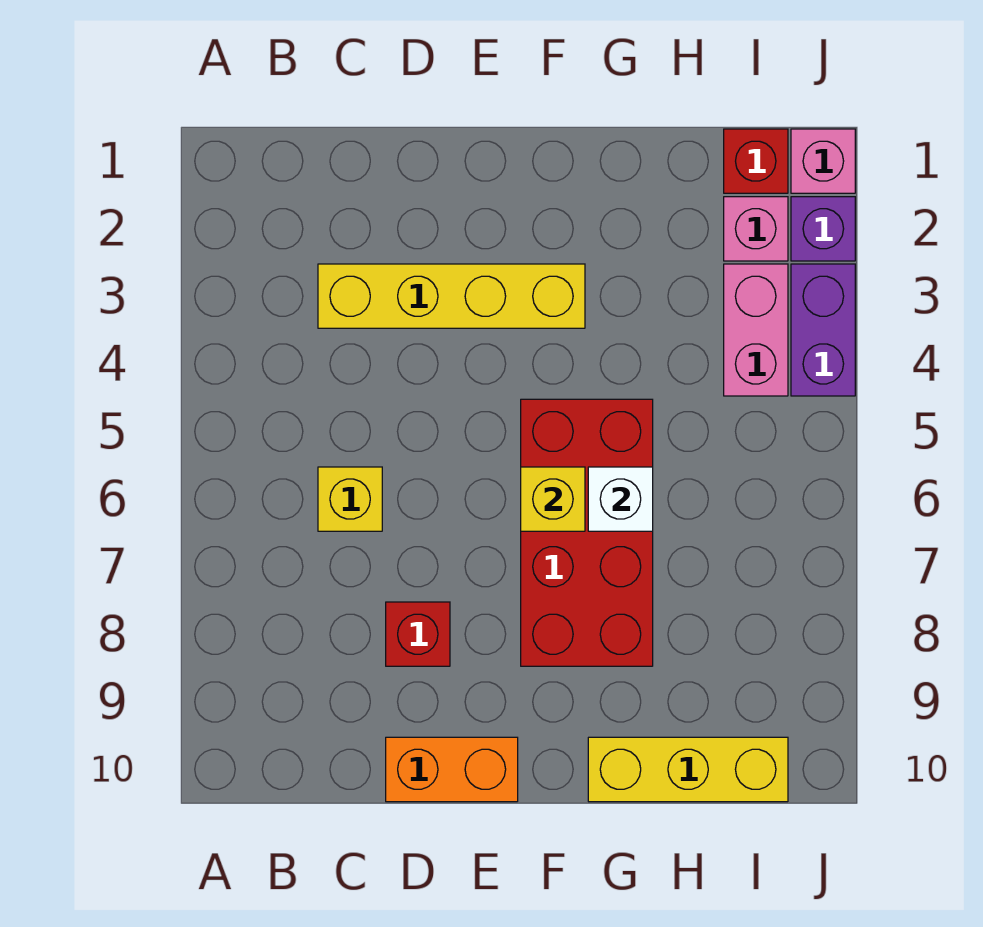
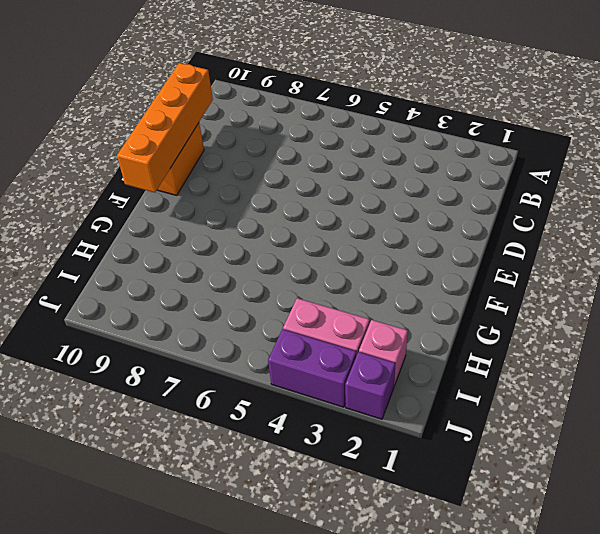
orange brick C10:F10 level 2 -> none
none -> yellow brick C3:F3 level 1
none -> yellow brick C6 level 1
none -> red brick D8 level 1

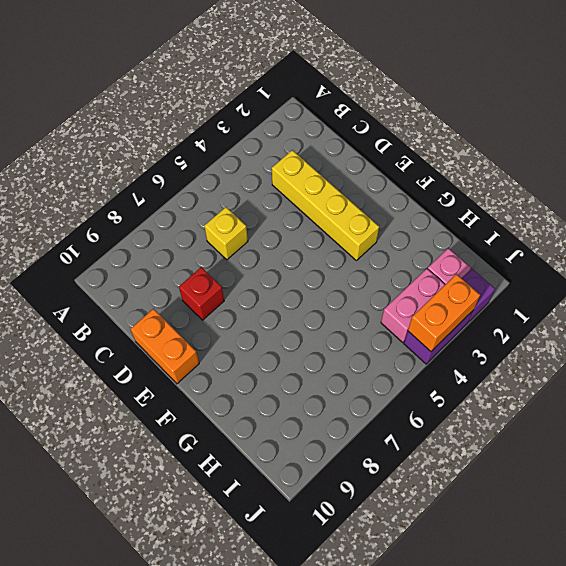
orange brick J3:J4 level 2 -> none
none -> red brick F5:G8 level 1
none -> yellow brick G10:I10 level 1
none -> red brick I1 level 1

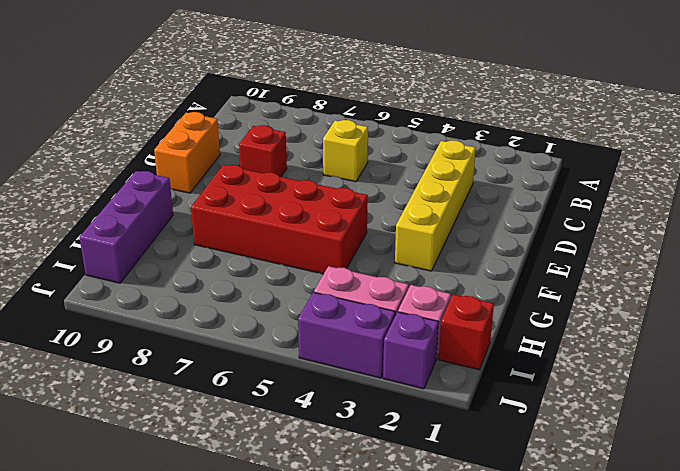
purple brick G10:I10 level 1 -> yellow brick G10:I10 level 1
none -> pink brick J1 level 1
none -> yellow brick F6 level 2
none -> white brick G6 level 2

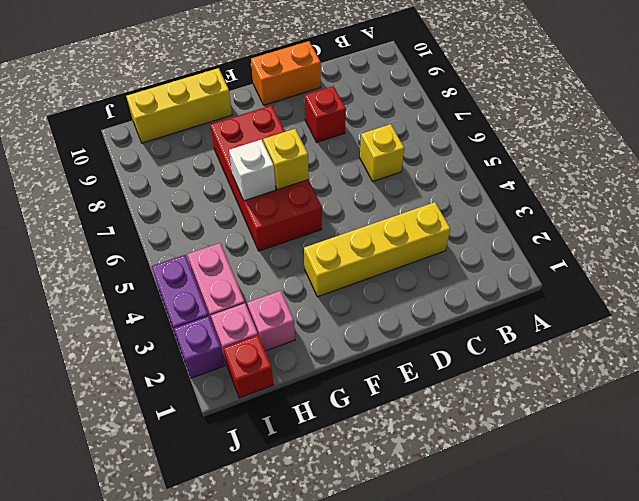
pink brick H2 level 1 -> pink brick J1 level 1

